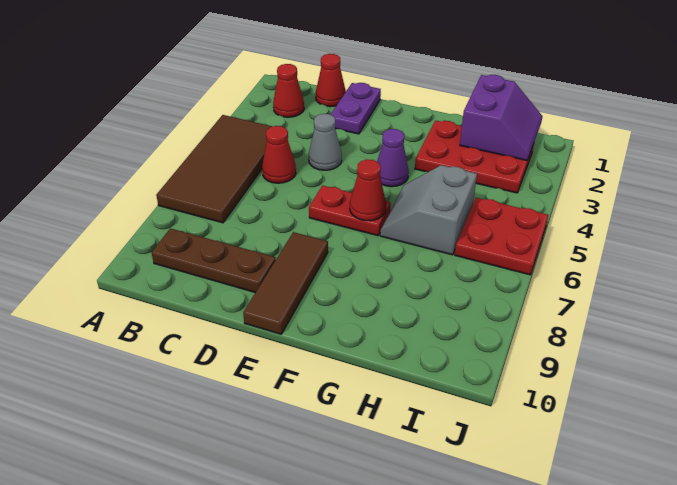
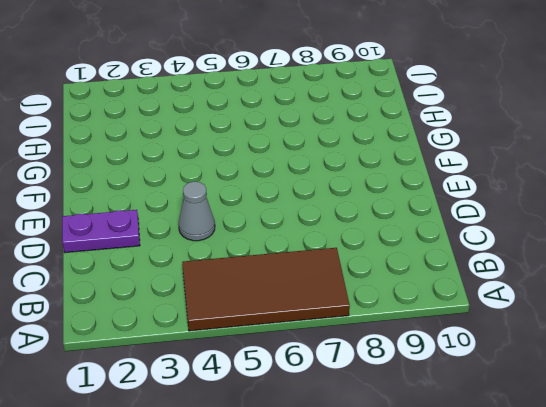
none -> red cone B2 level 1
none -> brown plate B9:D9 level 1
none -> red cone C1 level 1

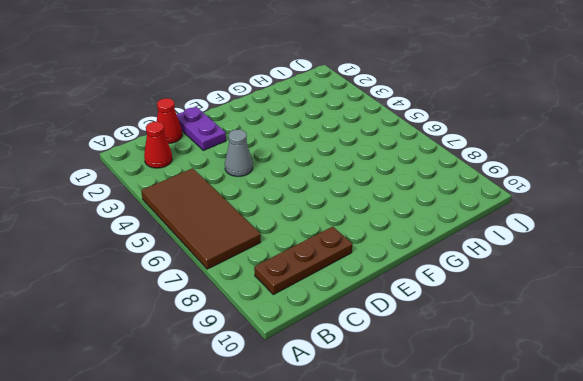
none -> red cone C5 level 1
none -> red plate E6:F6 level 1
none -> brown tile E8:E10 level 1

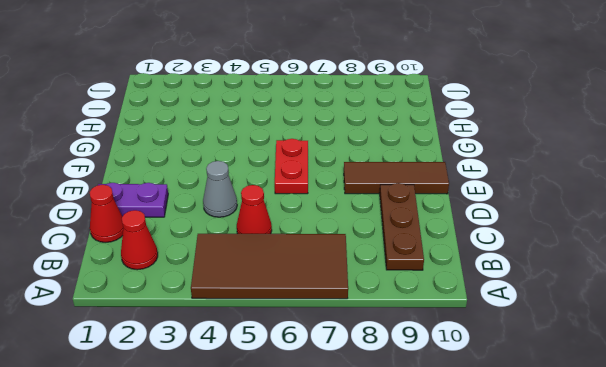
none -> purple cone F4 level 1
none -> red plate G2:I3 level 1
none -> grey slope G5:H6 level 1 top H

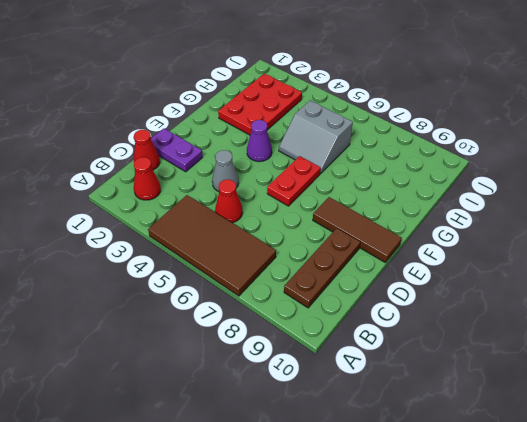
none -> red plate I5:J6 level 1
none -> red cone F6 level 2
none -> purple slope H1:I2 level 2 top H

